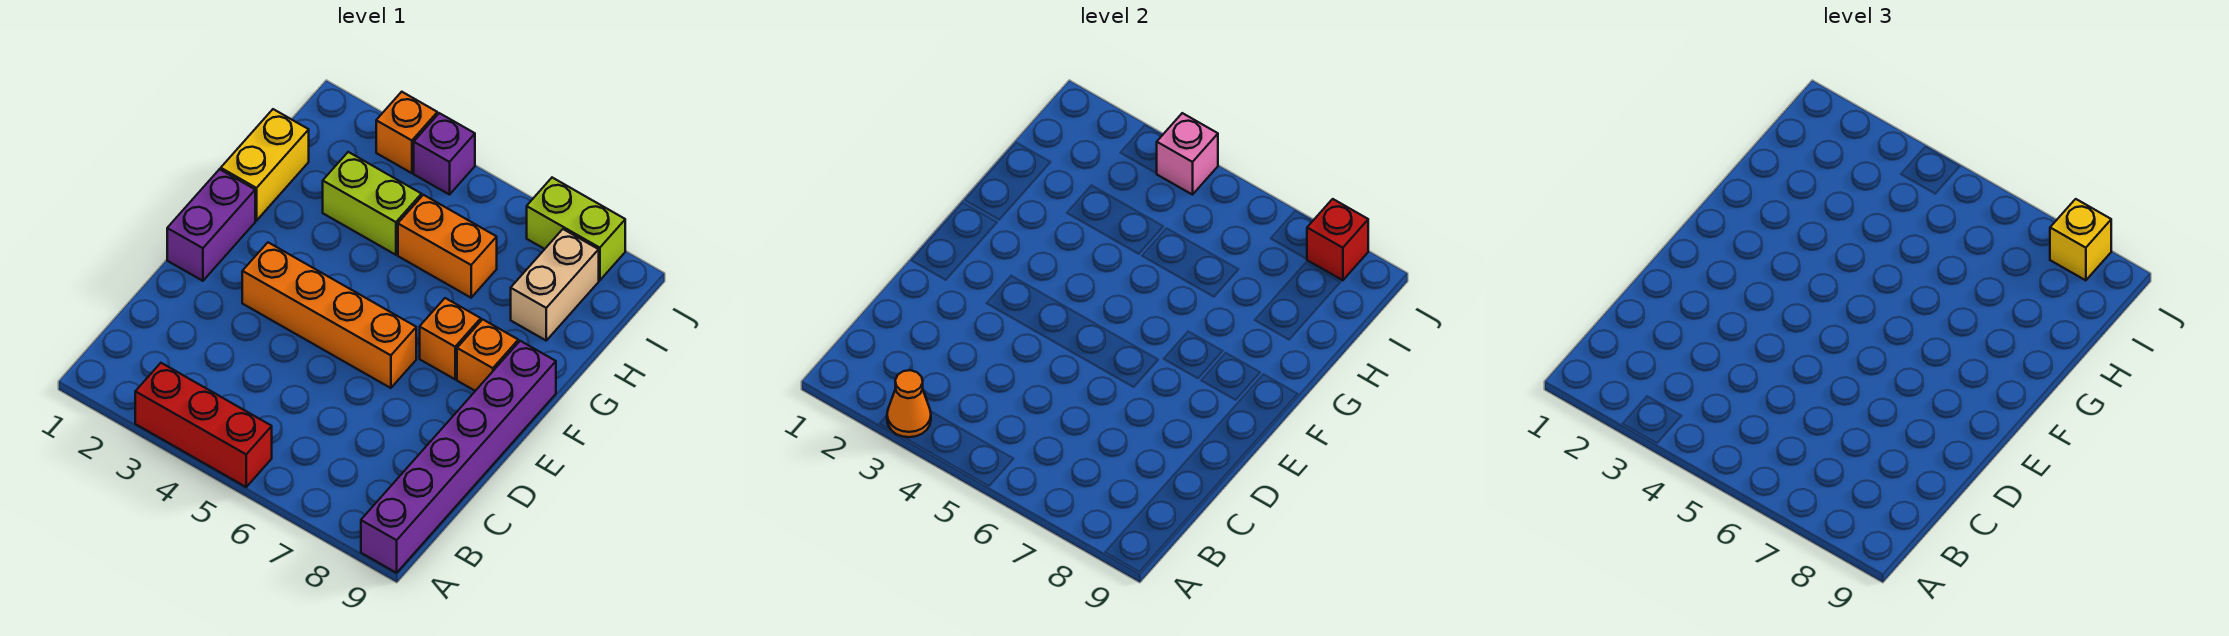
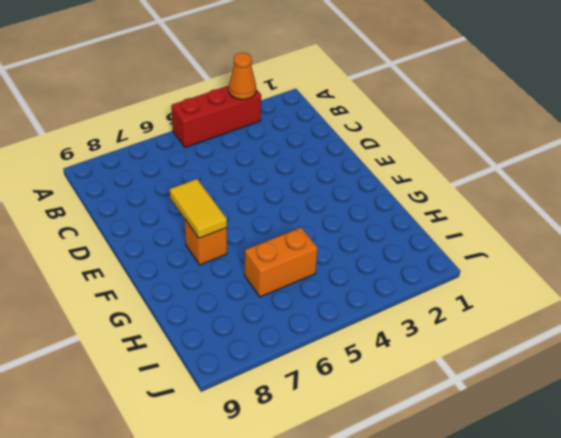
yellow tile E7:F7 level 2 -> none
none -> purple brick A9:F9 level 1
none -> purple brick E1:F1 level 1
none -> orange brick E3:E6 level 1

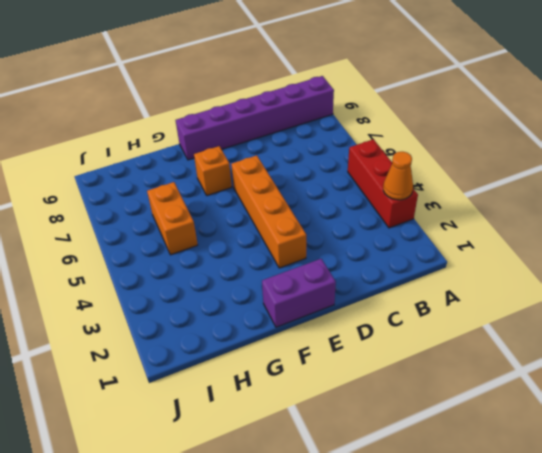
none -> orange brick F8 level 1
none -> yellow brick G1:H1 level 1
none -> lime brick H3:H4 level 1

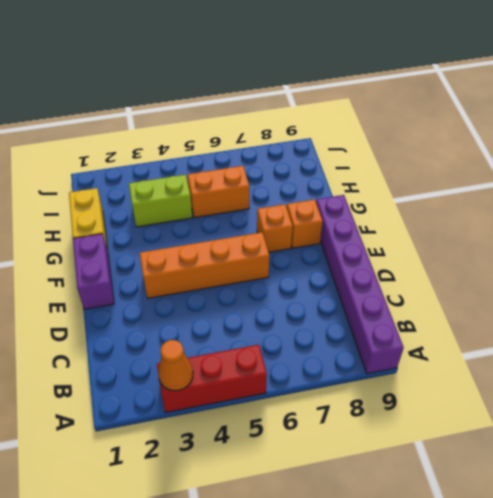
none -> tan brick H8:I8 level 1
none -> orange brick J3 level 1
none -> purple brick J4 level 1

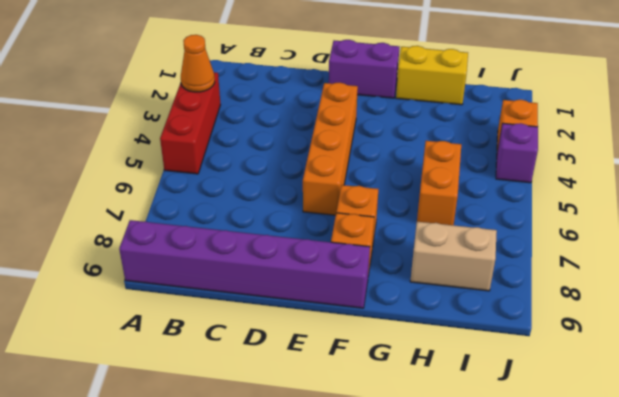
none -> lime brick H3:H4 level 1
none -> lime brick J7:J8 level 1
none -> pink brick J4 level 2

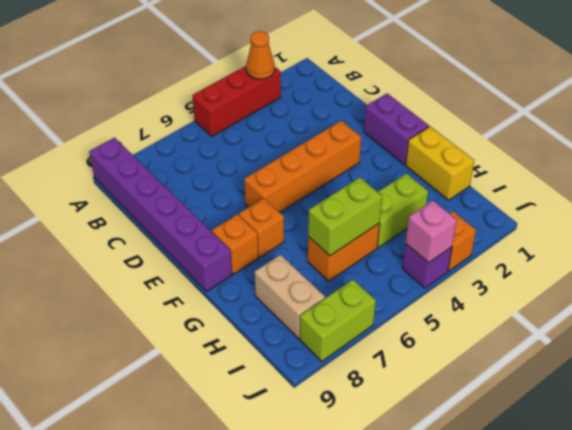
lime brick H5:H6 level 2 -> none
none -> red brick J8 level 2
none -> yellow brick J8 level 3

